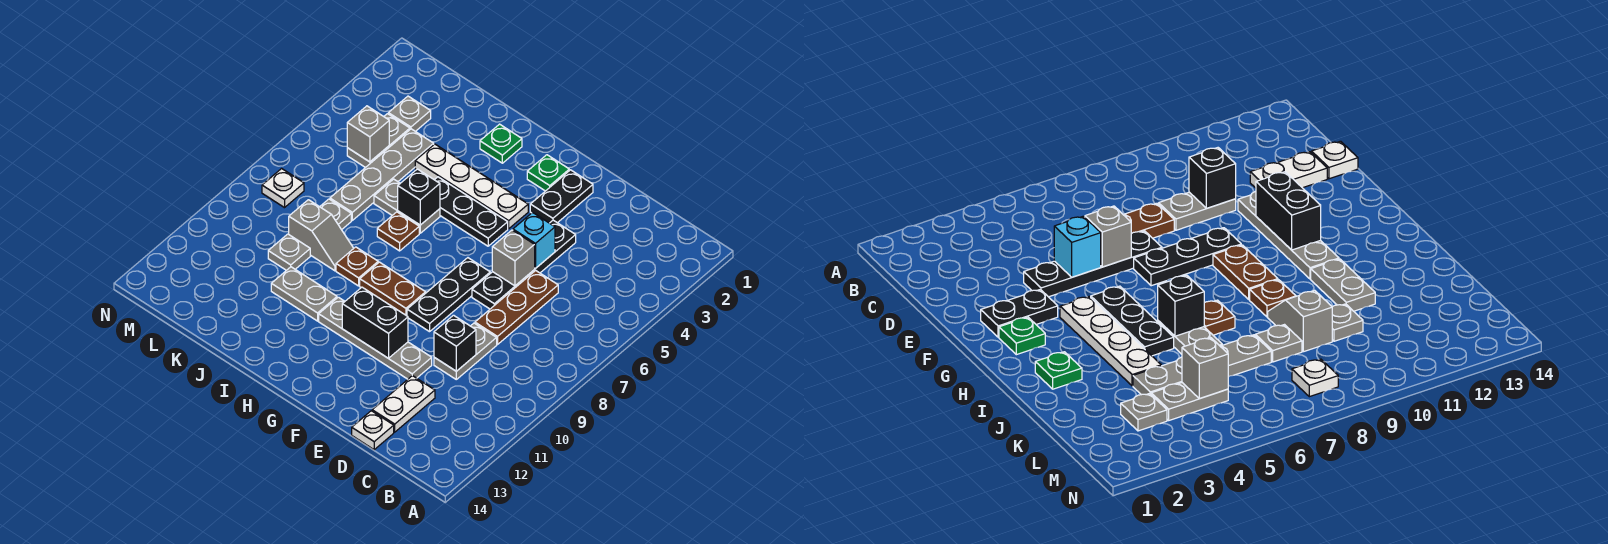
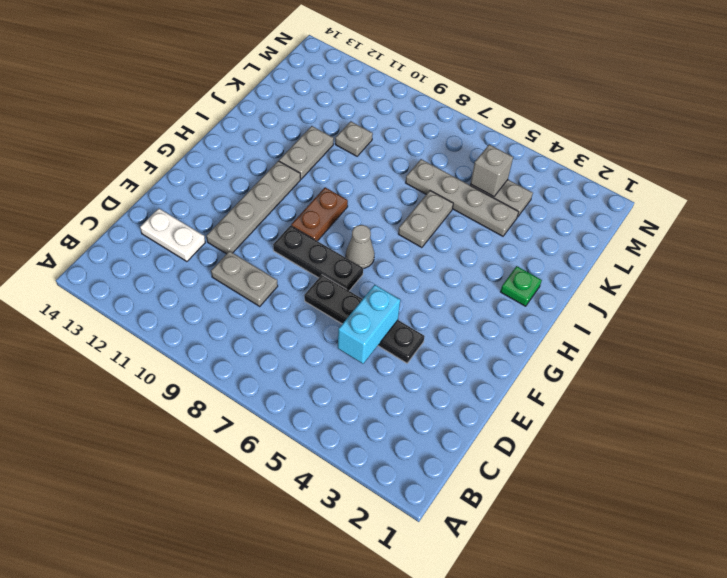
cyan brick D5:E5 level 2 -> cyan brick E5 level 2
grey cone G7 level 1 -> none
none -> brown plate D6:D8 level 1
none -> white plate D14 level 1
none -> black plate F2:F3 level 1
none -> green plate G2 level 1

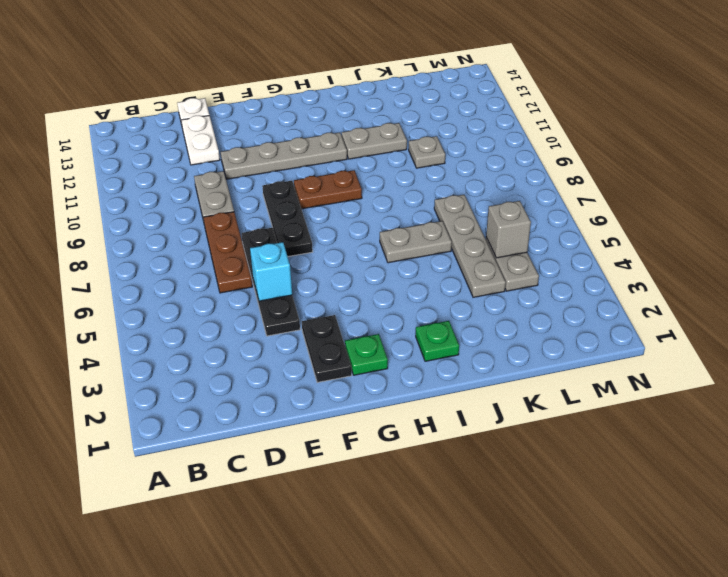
none -> white plate G4:J4 level 1
none -> black plate G5:I5 level 1
none -> brown plate I7 level 1
none -> brown plate I9 level 1

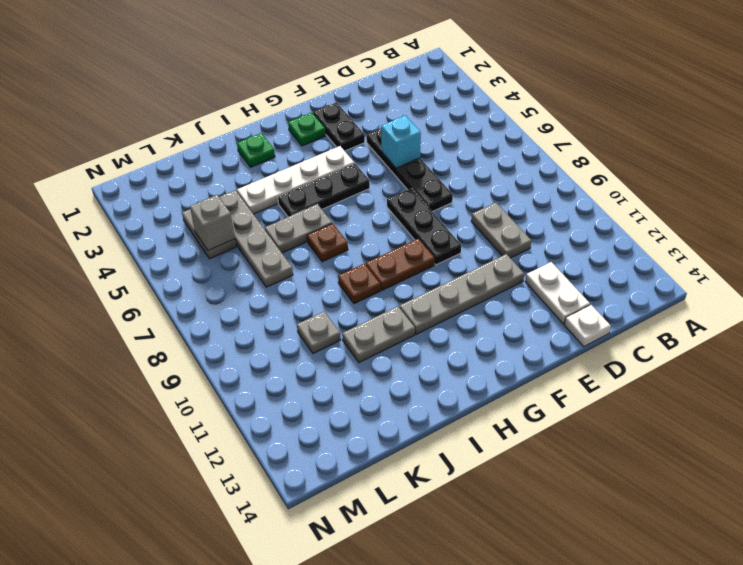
none -> brown plate D6:D8 level 1
none -> grey slope J9:K9 level 1 top K
none -> grey plate K8 level 1
none -> grey plate L3 level 1

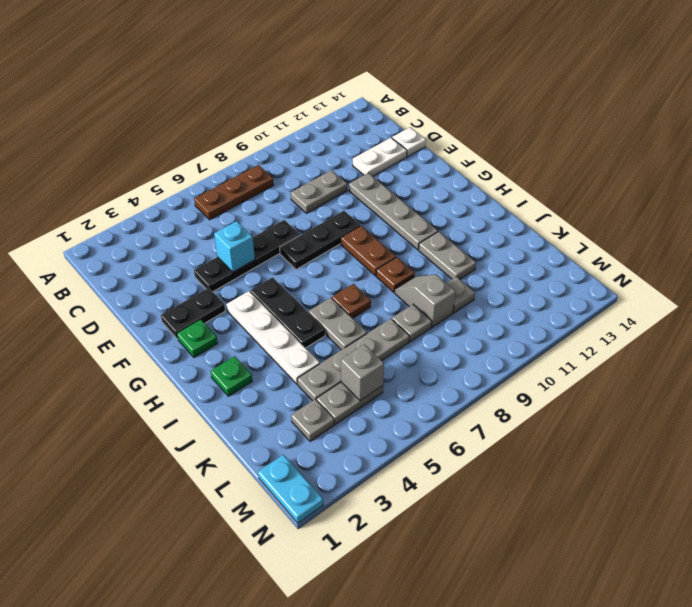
brown plate B6:B8 level 1 -> brown plate D6:D8 level 1
cyan plate M1:N1 level 1 -> none
none -> white plate M8 level 1
none -> black brick D10 level 2
none -> grey brick E6 level 2
none -> black brick F11:G11 level 2

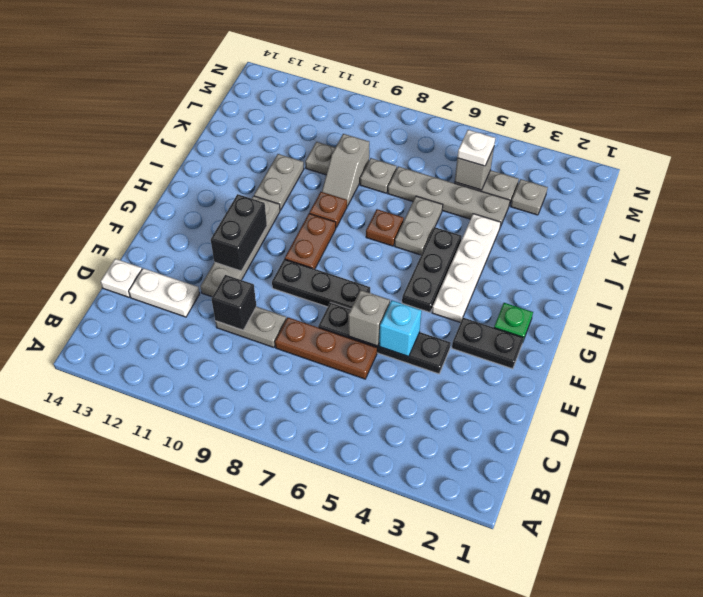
white plate L5 level 3 -> white plate M8 level 1
none -> green plate I2 level 1
none -> black brick I6 level 2

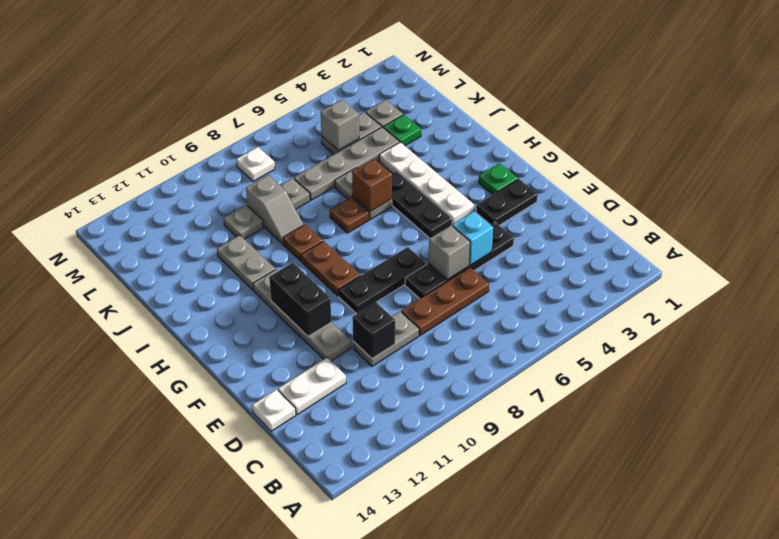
brown brick I6 level 2 -> black brick I6 level 2
green plate K3 level 1 -> green plate I2 level 1

